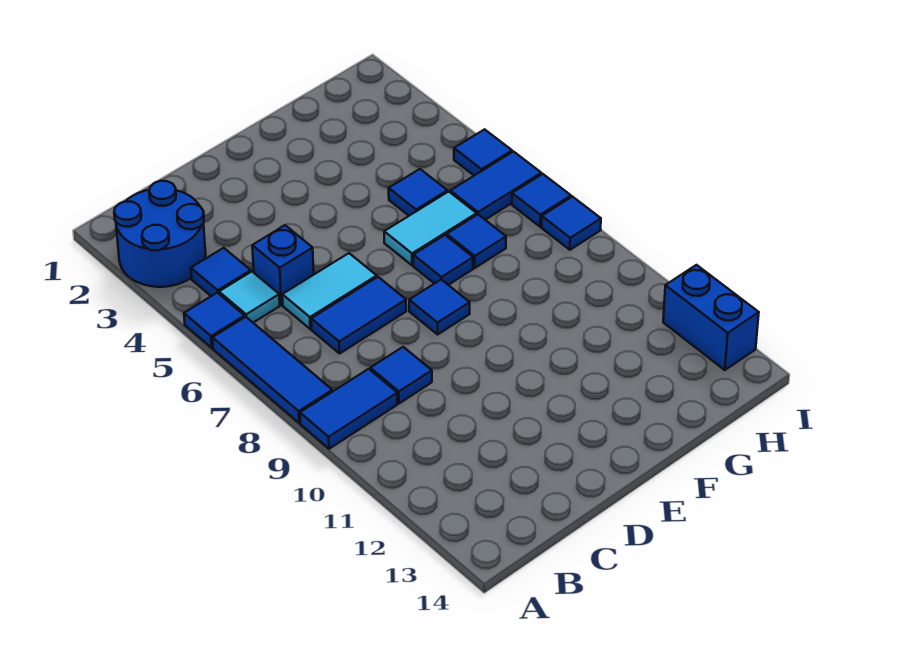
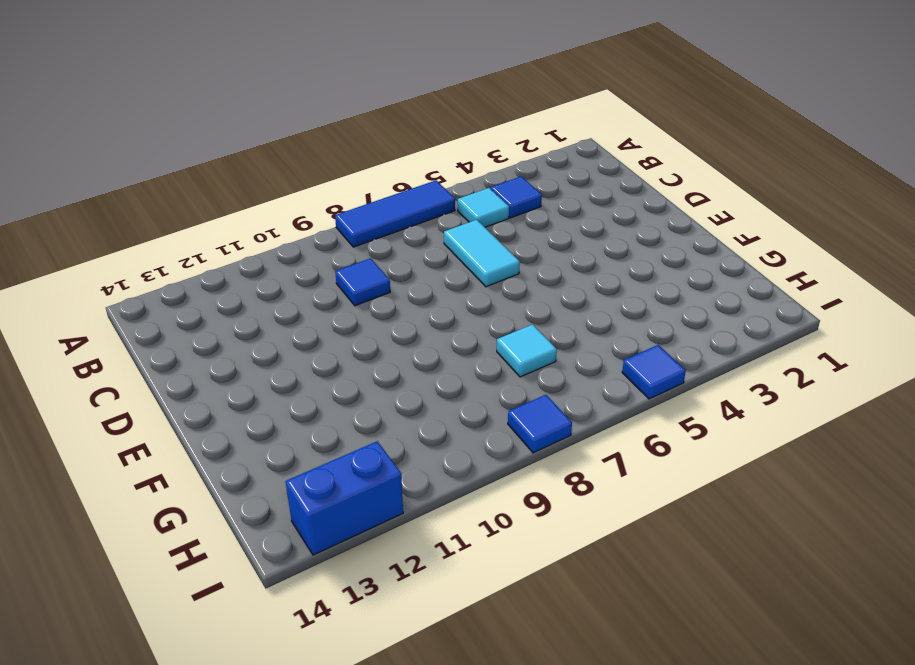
cyan tile G7 level 1 -> blue tile G7 level 1
none -> blue round brick A2:B3 level 1
none -> blue tile A5 level 1
none -> blue tile A9:B9 level 1

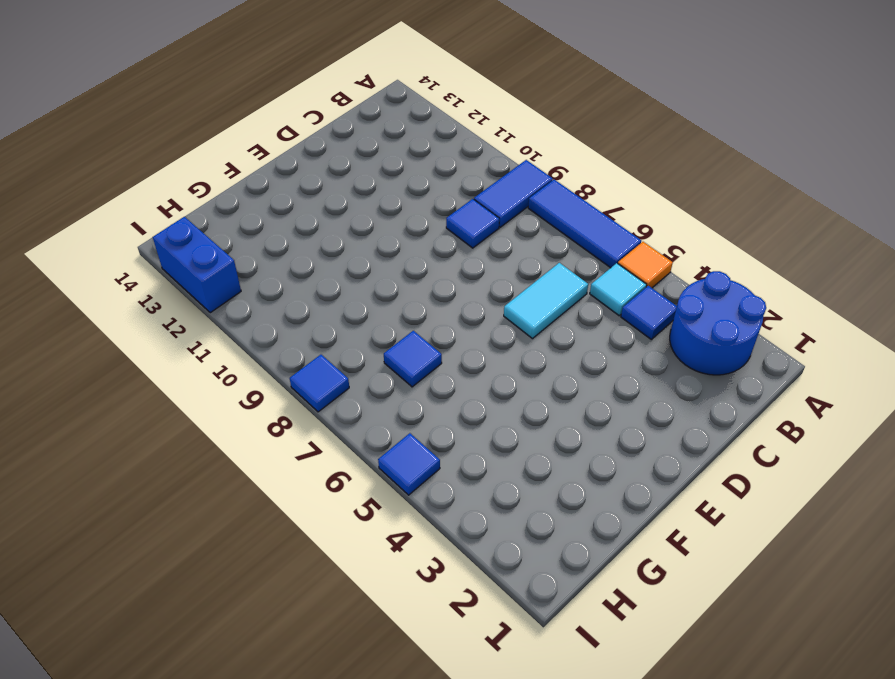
orange tile A5 level 1 -> blue tile A5 level 1
none -> blue brick C5 level 1
none -> blue tile C7:D7 level 1
none -> blue tile E8 level 1

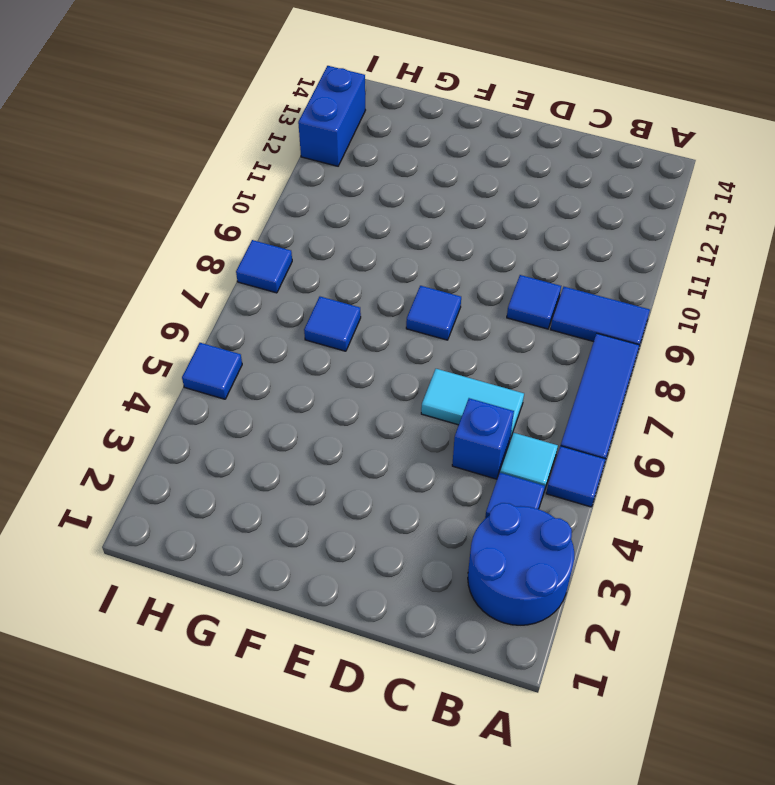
none -> blue tile C7:D7 level 1
none -> cyan tile F6:G6 level 1
none -> blue tile F7 level 1

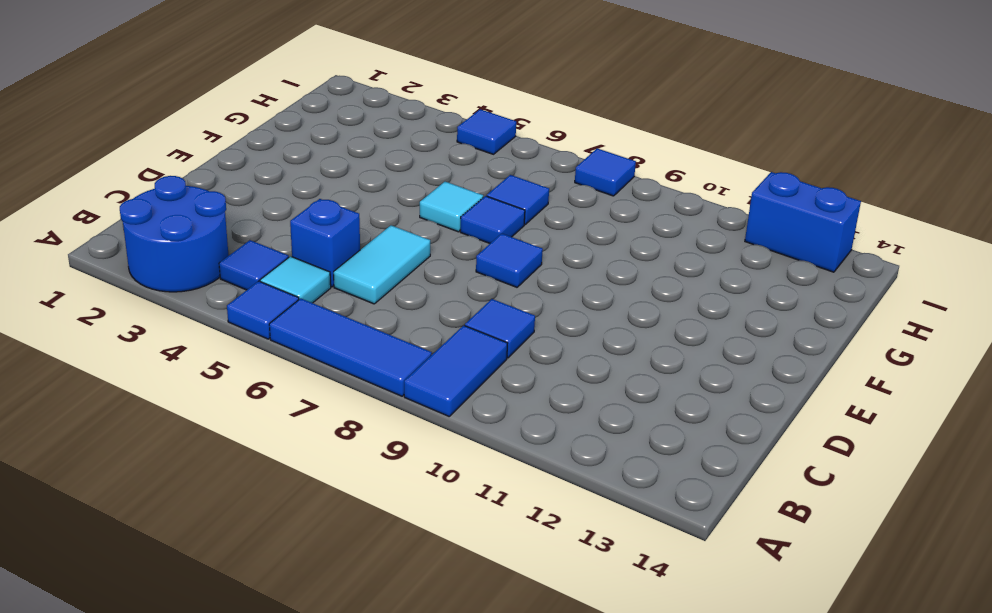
cyan tile F6 level 1 -> cyan tile F6:G6 level 1
none -> blue tile C7:D7 level 1
none -> blue tile G5 level 1
none -> blue tile H6:I6 level 1

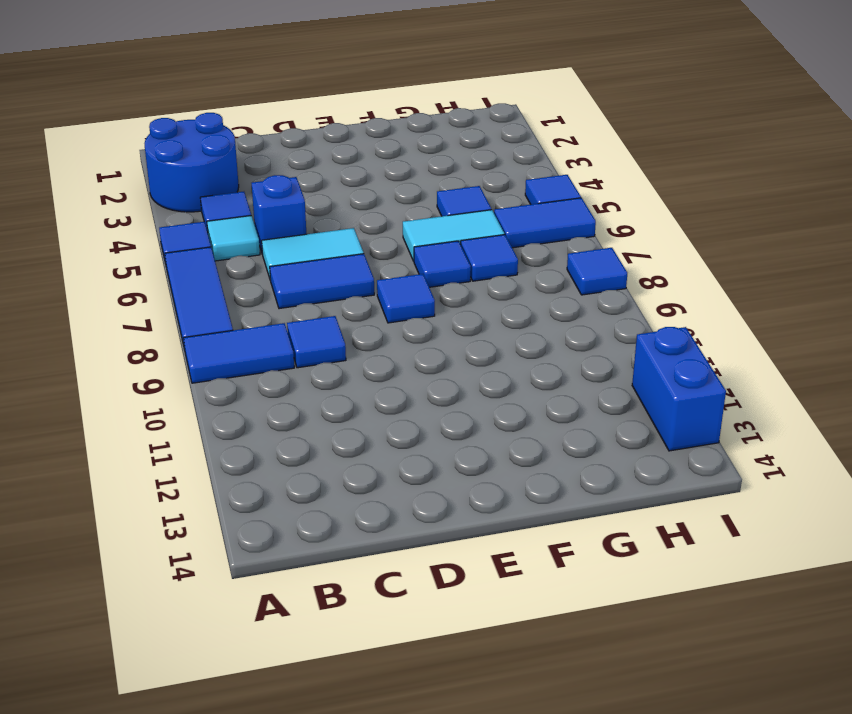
none -> blue tile I7 level 1

